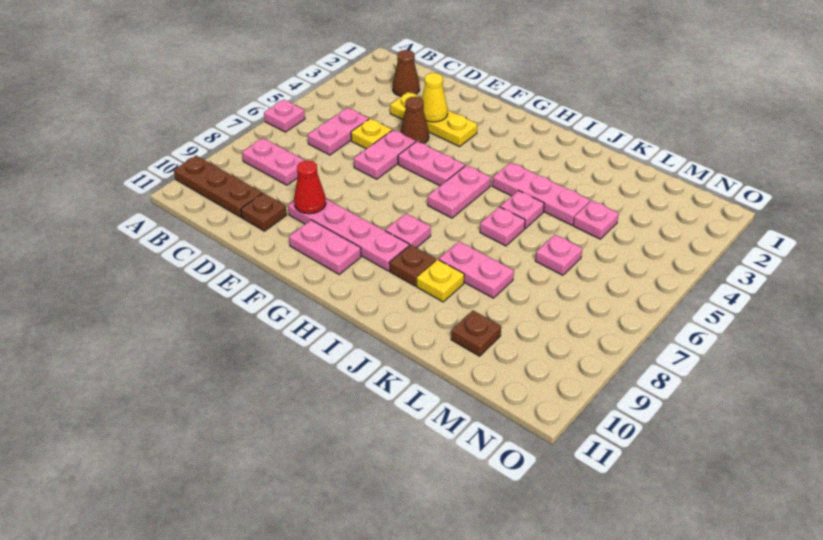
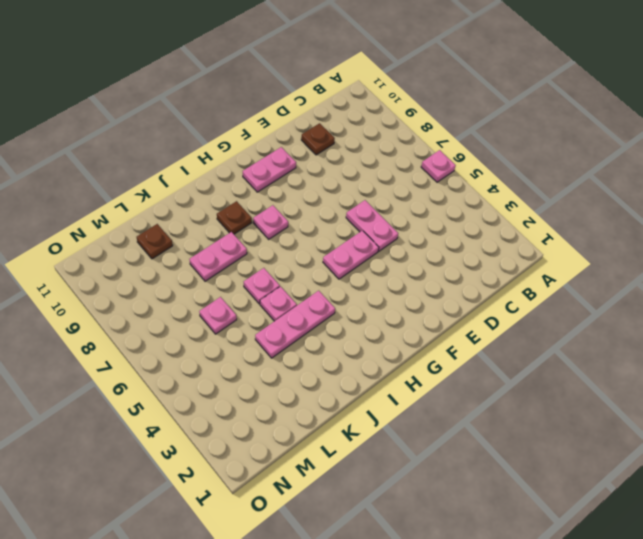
none -> brown plate A10:C10 level 1
none -> pink plate B8:C8 level 1
none -> brown cone C2 level 1

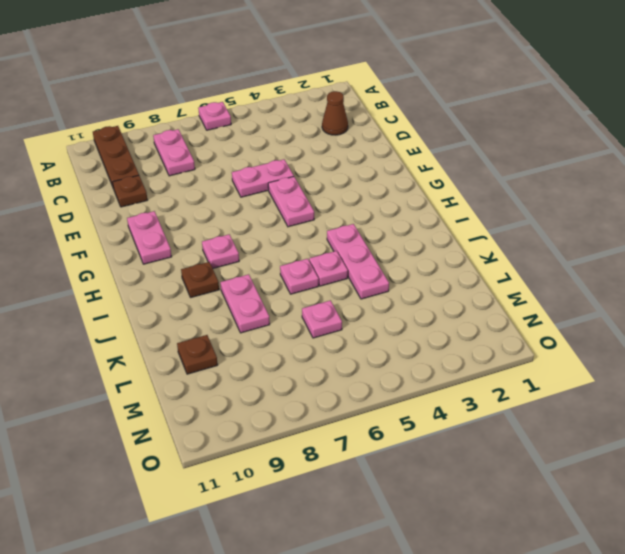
none -> pink plate C5:C6 level 1
none -> yellow plate D3:F3 level 1
none -> yellow plate D5 level 1

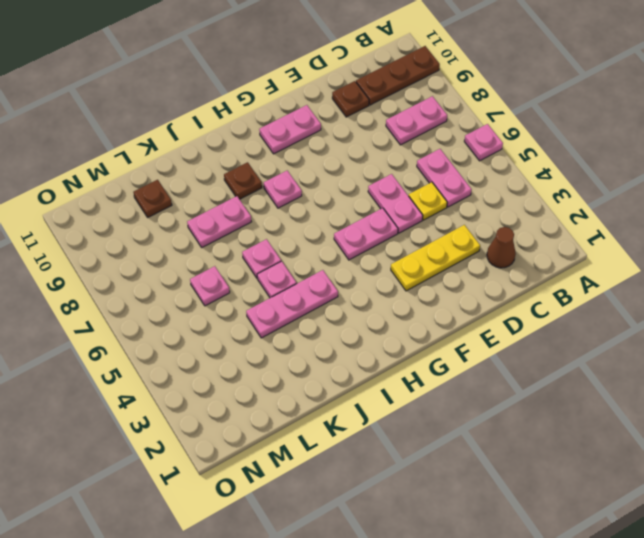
none -> brown cone E4 level 1
none -> pink plate E9:H9 level 1
none -> pink plate H5:H6 level 1

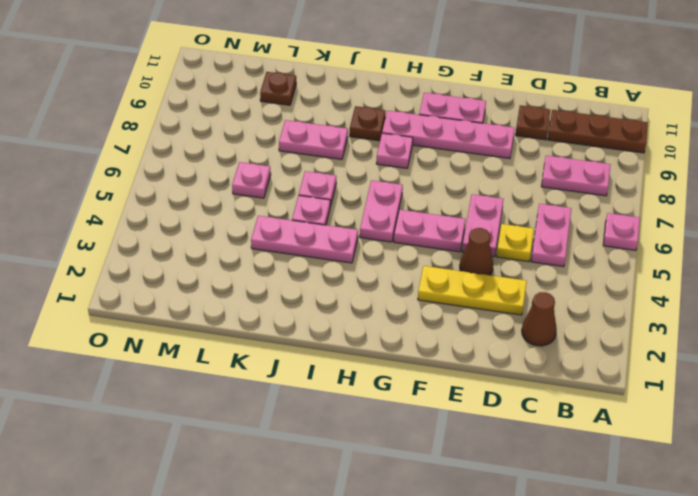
none -> yellow plate J9 level 1
none -> pink plate L4 level 1
none -> yellow cone E3 level 2

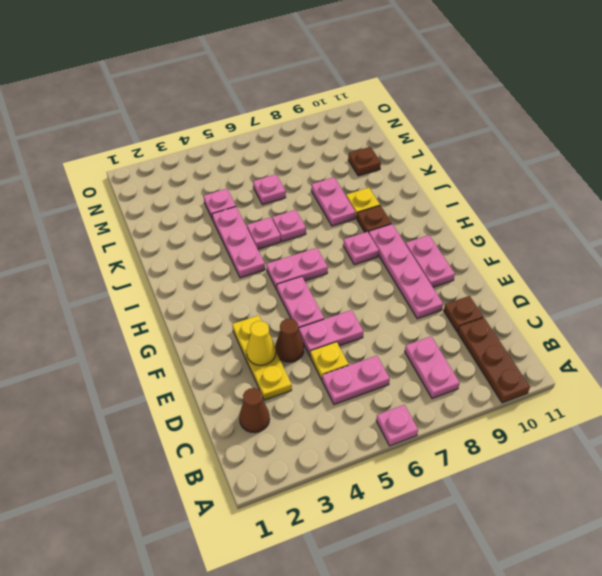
none -> red cone E9 level 2

